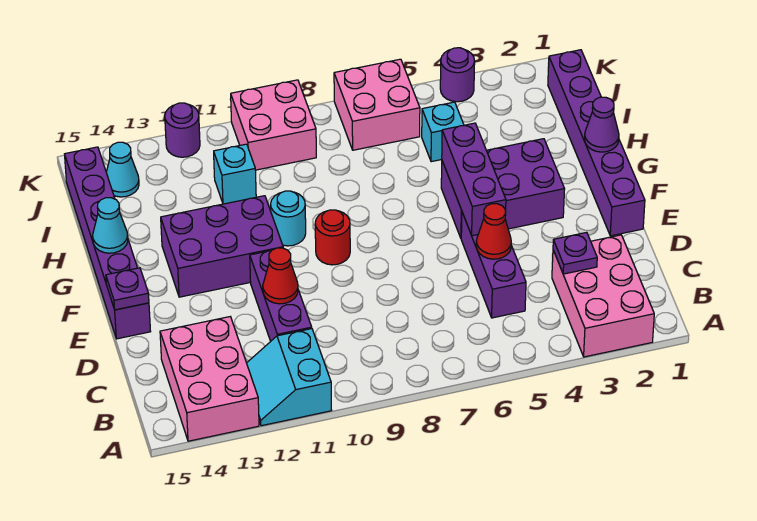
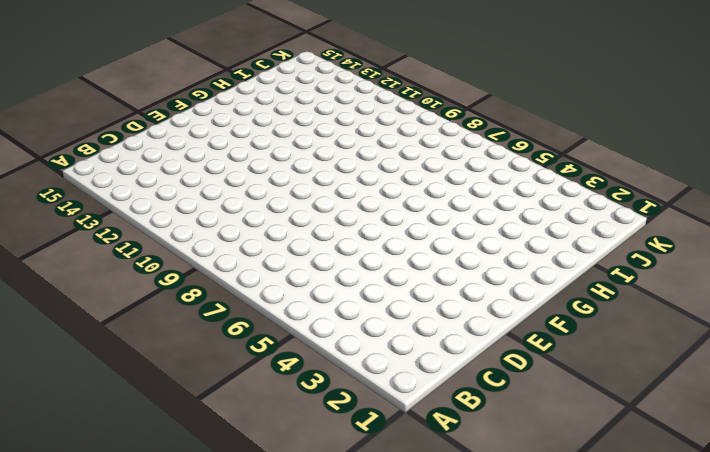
none -> pink brick A2:C3 level 1
none -> cyan slope A11:B12 level 1 top 11
none -> pink brick A13:C14 level 1

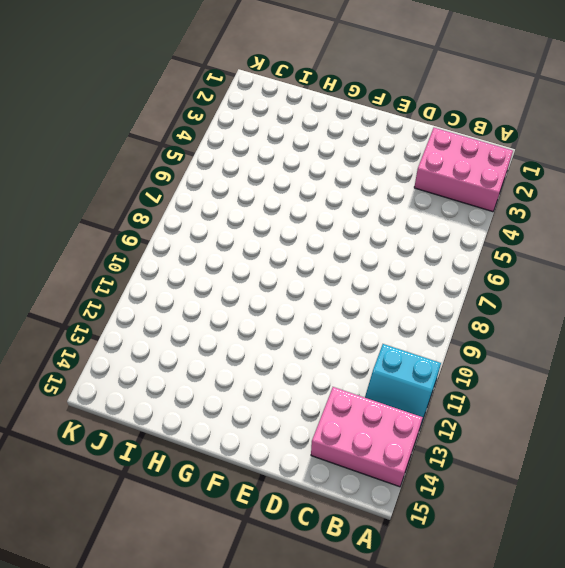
none -> purple brick C5:E5 level 1
none -> purple brick C11:E11 level 1
none -> purple brick E1:J1 level 1

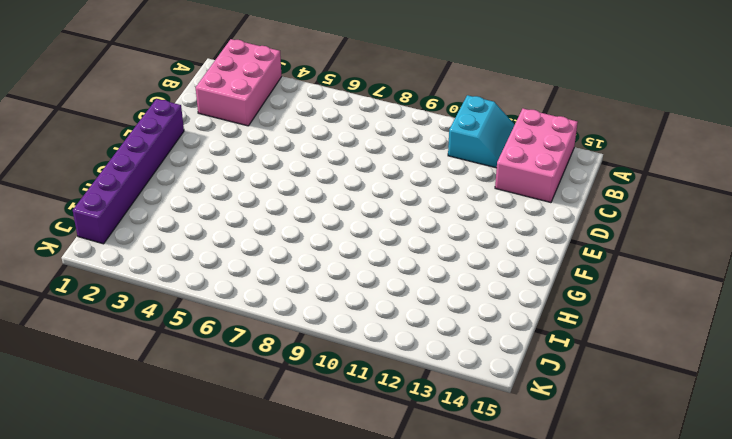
none -> purple brick C5:E5 level 1
none -> purple brick C11:E11 level 1
none -> purple brick E15:J15 level 1

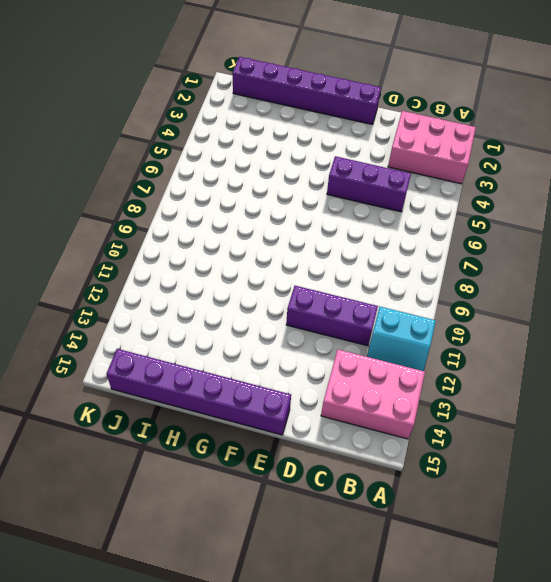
none -> purple brick F3:G5 level 1
none -> red round brick F9 level 1
none -> purple brick F11:G13 level 1

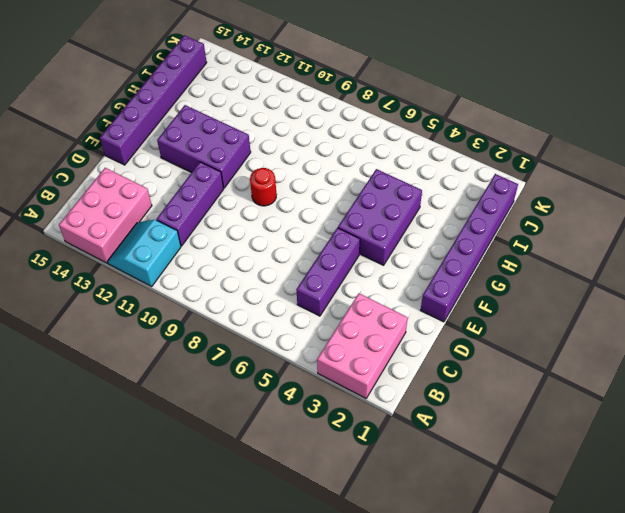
purple brick F4:H5 level 1 -> purple brick F3:G5 level 1
none -> cyan round brick G10 level 1
none -> cyan brick I5 level 1
none -> cyan brick I11 level 1

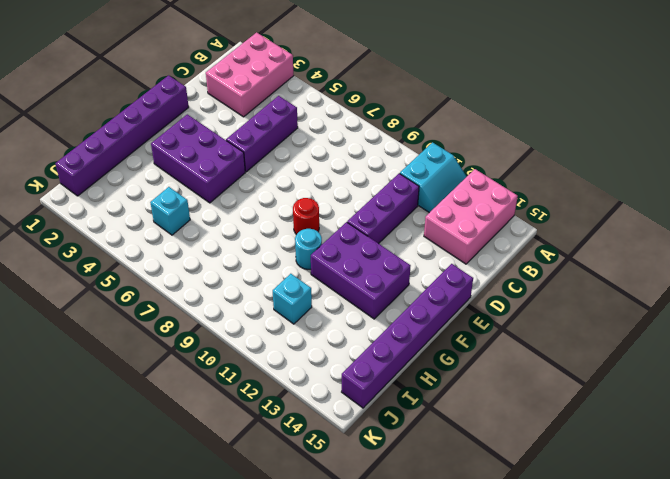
none -> pink brick J6:K7 level 1
none -> pink brick J9:K10 level 1
none -> cyan cone J14 level 1

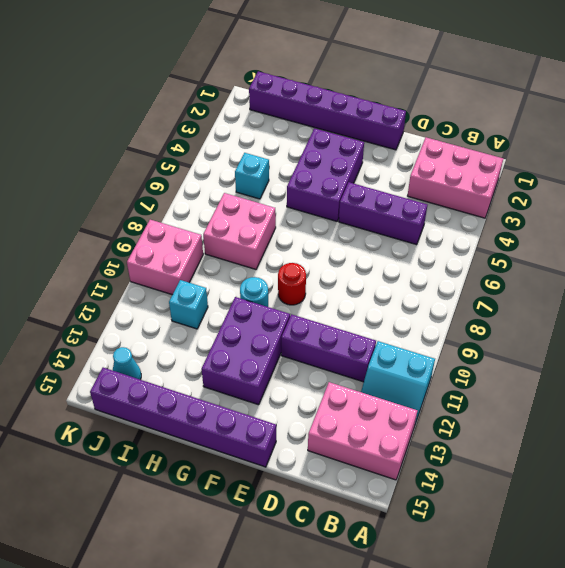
pink brick H7:I8 level 1 -> pink brick J6:K7 level 1
none -> purple round brick K4 level 1
none -> purple round brick K12 level 1
none -> purple plate C3 level 2

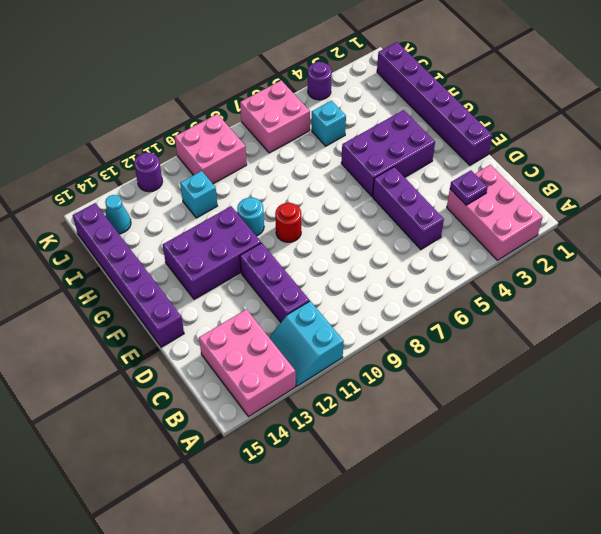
none -> red cone D5 level 2
none -> red cone D11 level 2
none -> purple brick E5:G5 level 2

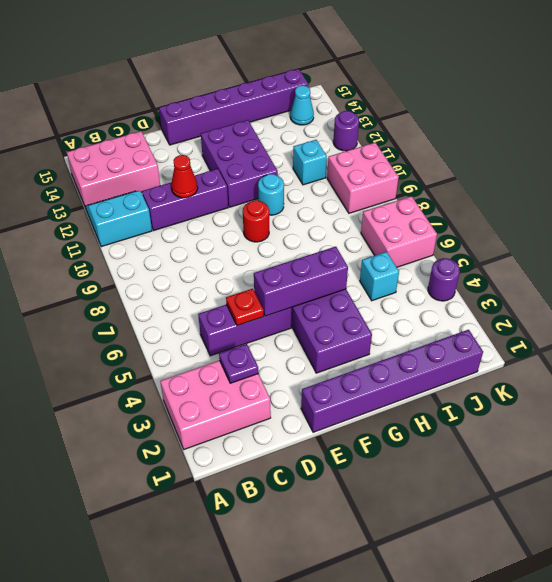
red plate D5 level 2 -> red cone D5 level 2
none -> purple plate E15 level 2
none -> purple cone G1 level 2
none -> cyan cone G15 level 2

